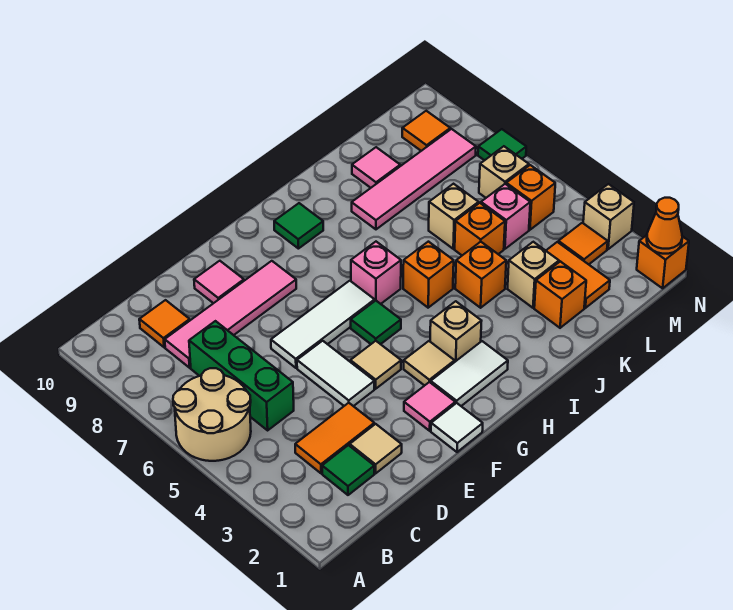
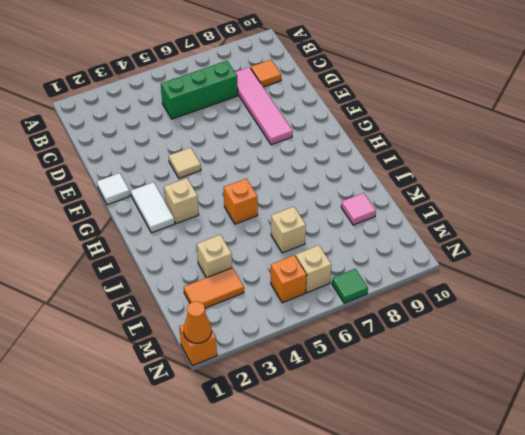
none -> tan round brick A5:B6 level 1
none -> green tile C2 level 1
none -> orange tile C3:D3 level 1
none -> tan tile D2 level 1

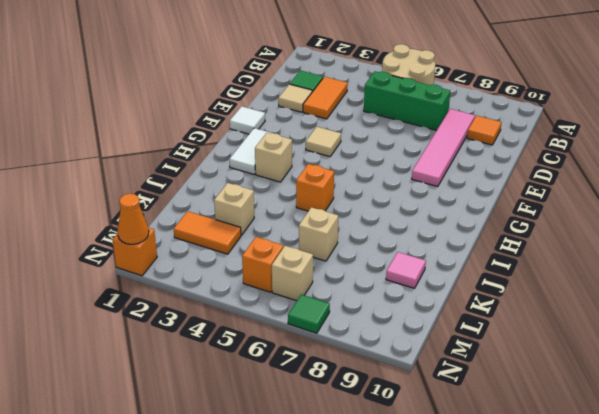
none -> white tile E4:E5 level 1
none -> white tile E6:G6 level 1
none -> pink tile E9 level 1
none -> pink tile F2 level 1

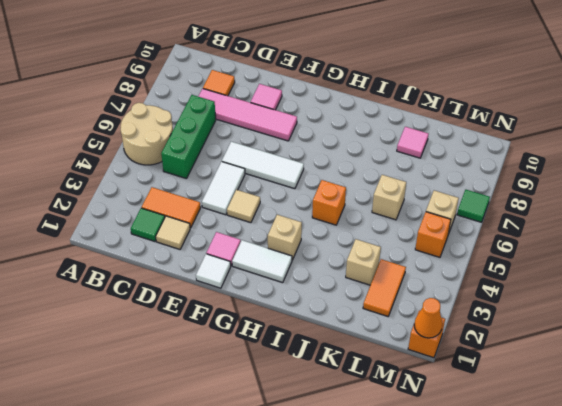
none -> tan tile G3 level 1
none -> green tile G5 level 1
none -> pink brick H6 level 1
none -> green tile H9 level 1

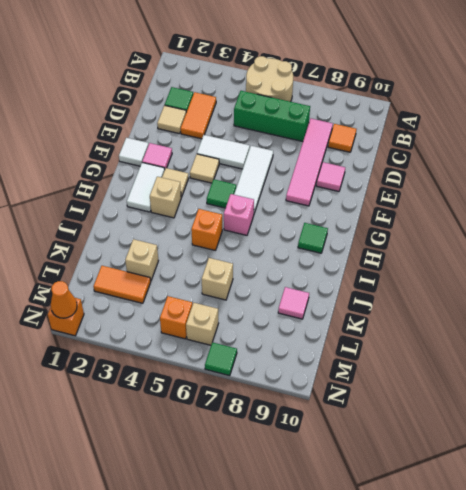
none -> orange brick J4 level 1
none -> pink tile J8:M8 level 1
none -> orange brick K2 level 1
none -> orange brick K5 level 1

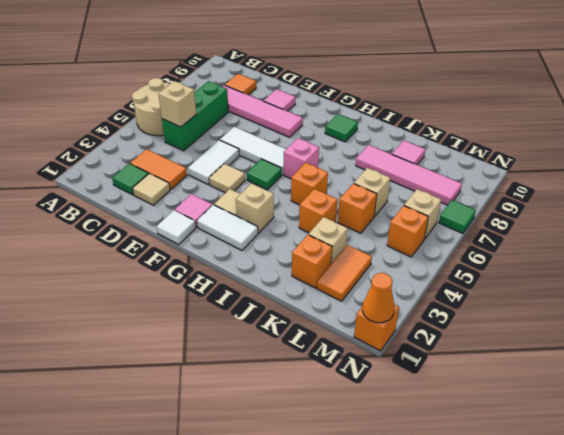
tan brick C5 level 2 -> tan brick N3 level 1
none -> pink brick L5 level 1
none -> orange tile M3 level 1
none -> orange tile M9 level 1

